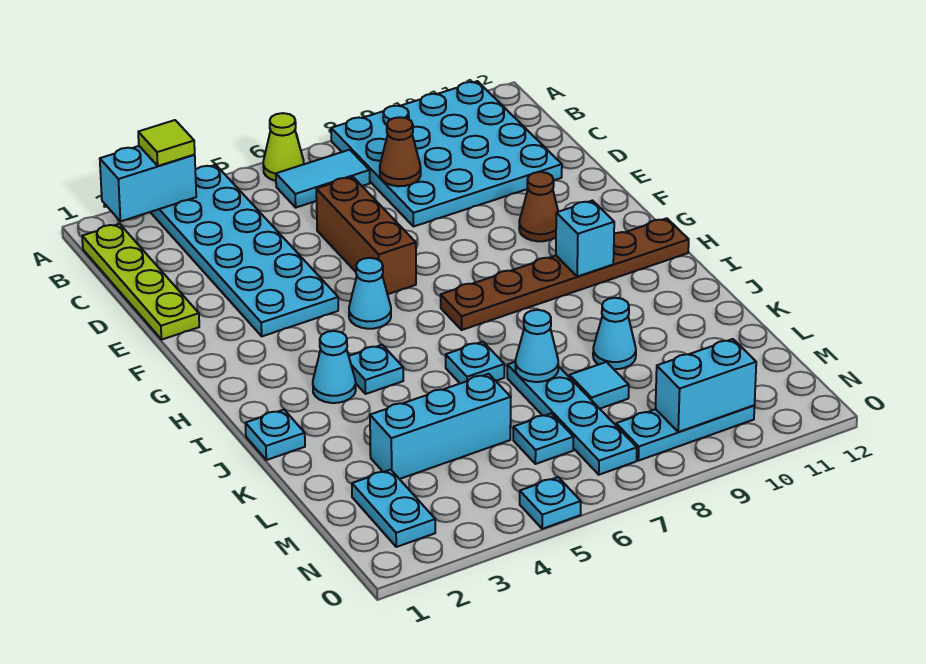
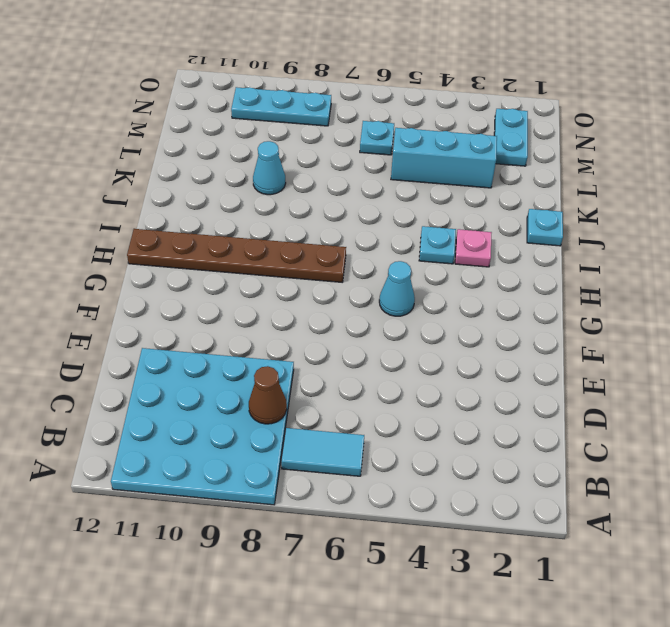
pink plate I3 level 1 -> cyan cone I3 level 1
none -> cyan plate A3:F4 level 1
none -> lime cone A6 level 1
none -> lime plate B1:E1 level 1

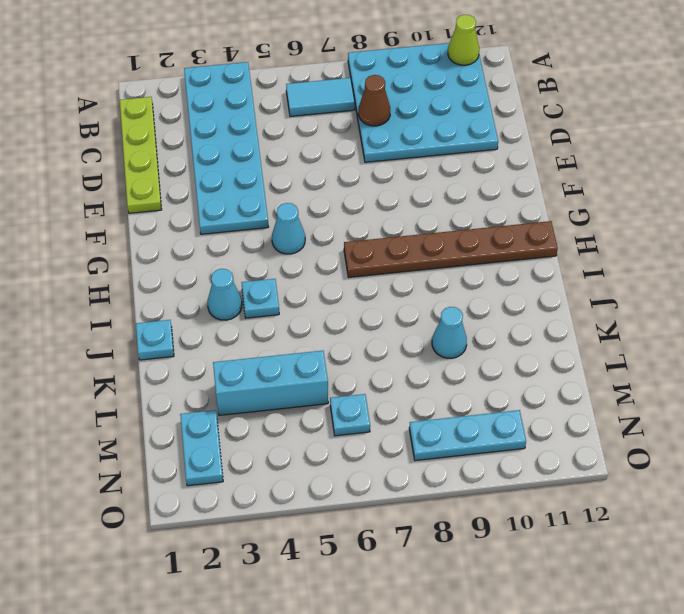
lime cone A11 level 2 -> lime cone A6 level 1
none -> brown brick D6:F6 level 1
none -> brown cone F10 level 1
none -> cyan plate J6 level 1

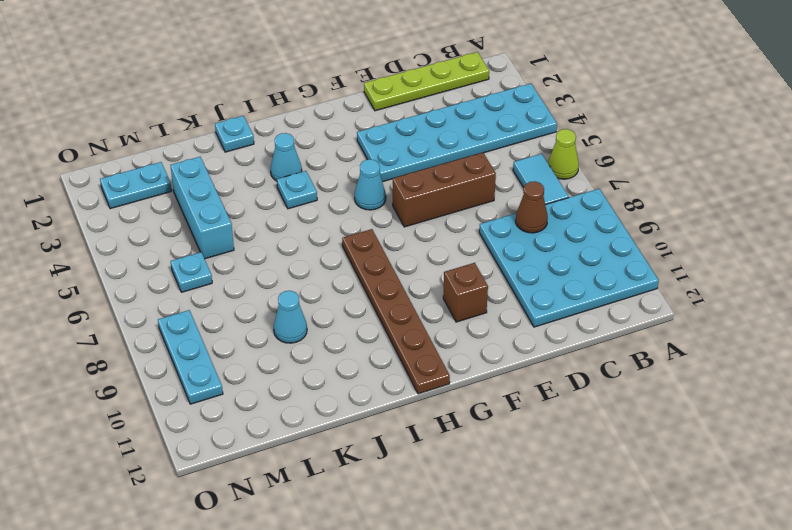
brown brick F10 level 1 -> brown cone F10 level 1
none -> cyan plate J6 level 1
none -> cyan plate K7:N7 level 1
none -> cyan tile L8 level 1

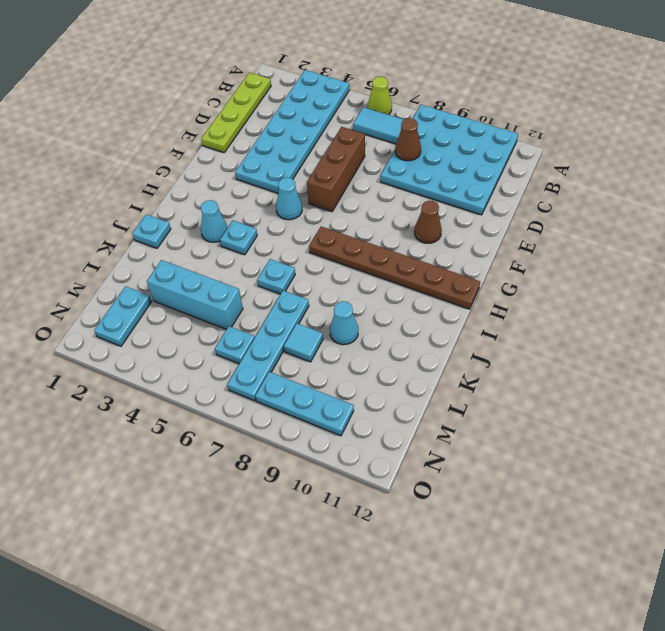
none -> cyan plate O5 level 1
none -> cyan brick A2:A3 level 2
none -> cyan brick H10 level 2

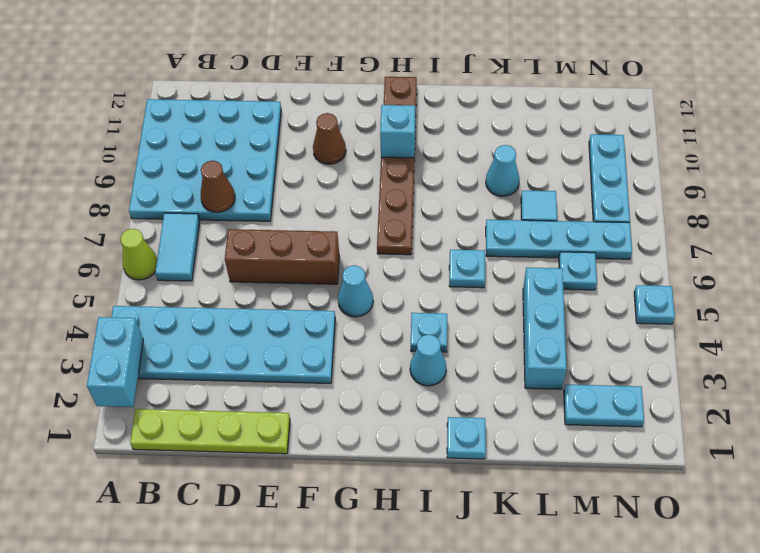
none -> cyan cone K7 level 2
none -> cyan brick N9:N10 level 2
none -> lime tile A3 level 3

